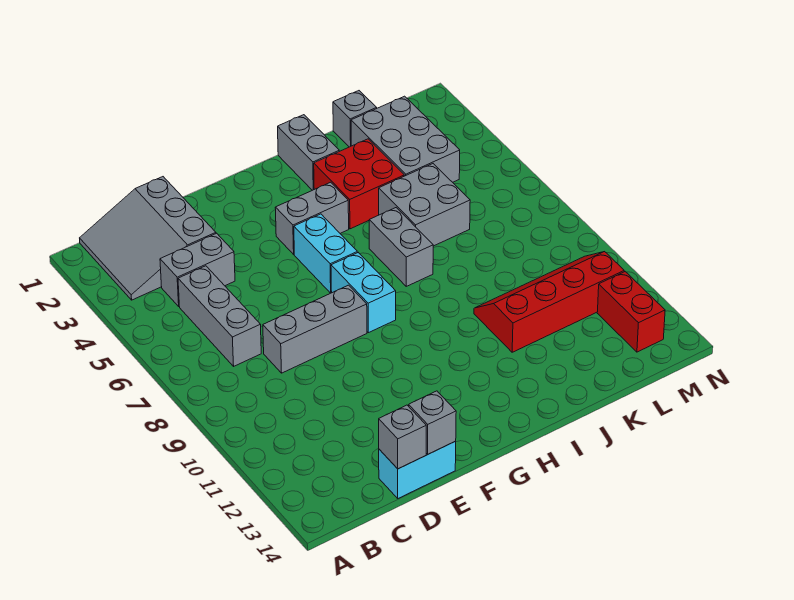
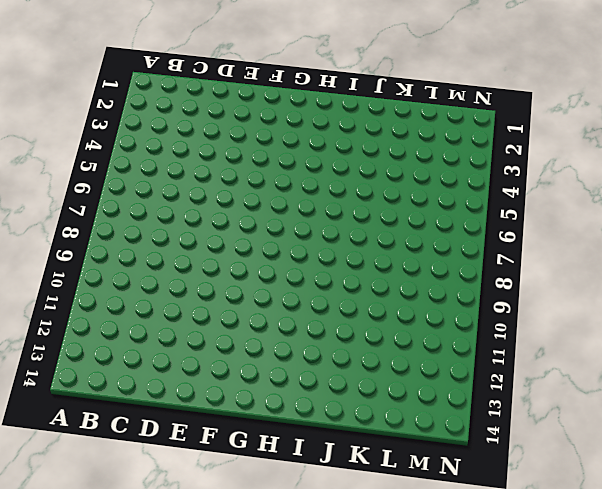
none -> grey slope B1:D3 level 1 top D
none -> grey brick C4:D4 level 1
none -> grey brick C5:C7 level 1

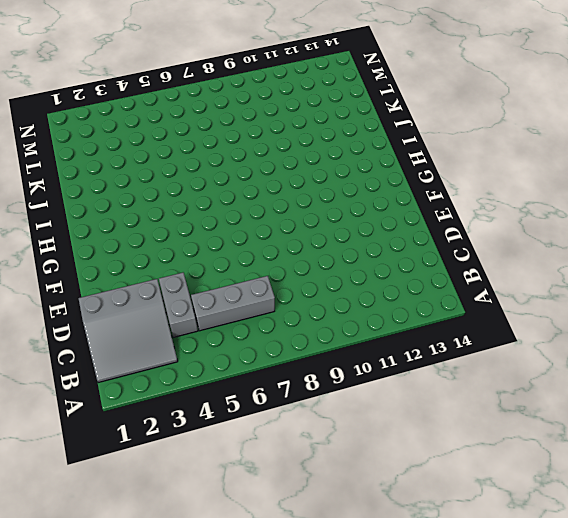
none -> grey brick D8:F8 level 1
none -> cyan brick D14:E14 level 1
none -> grey brick G4:H4 level 1

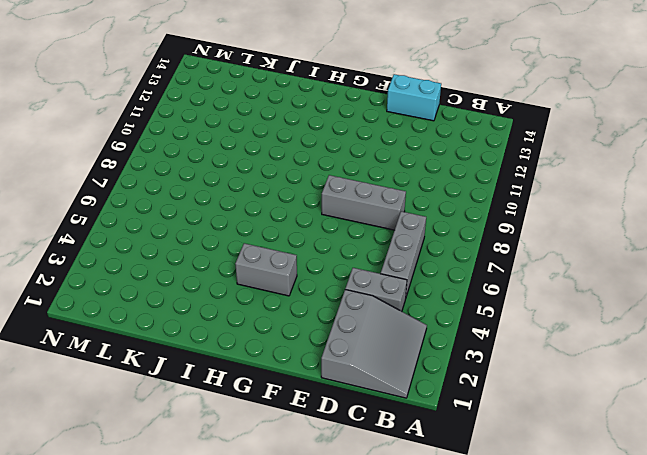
none -> cyan brick G5:G6 level 1
none -> cyan brick G7:G8 level 1
none -> grey brick I1:I2 level 1

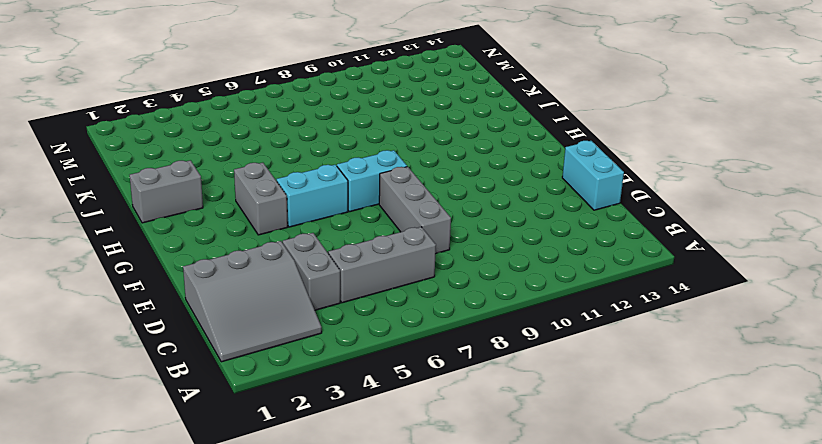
none -> red brick I3:J4 level 1
none -> grey brick I6:I7 level 1
none -> grey brick J5:K6 level 1

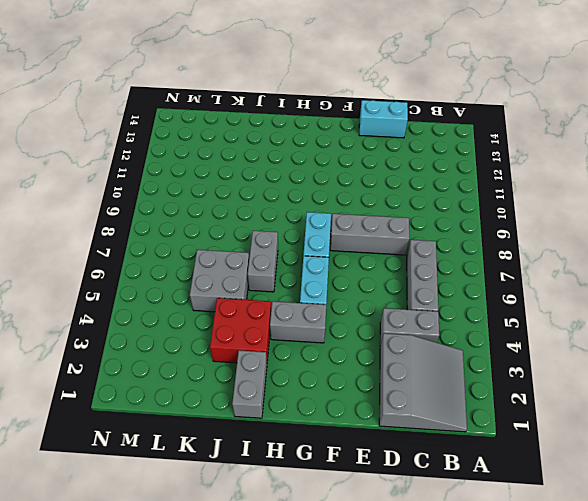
none -> red slope J10:M11 level 1 top 11
none -> grey brick K1 level 1
none -> grey brick K2:L4 level 1

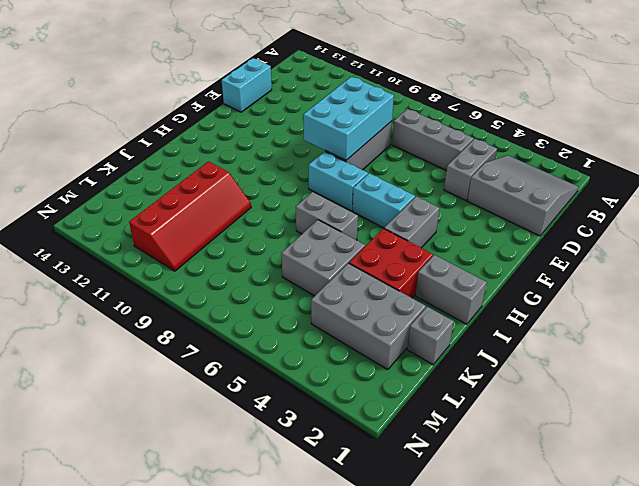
cyan brick D8:F9 level 2 -> none
none -> red brick M12:M13 level 1
none -> grey brick D14 level 2
none -> grey brick E14 level 2

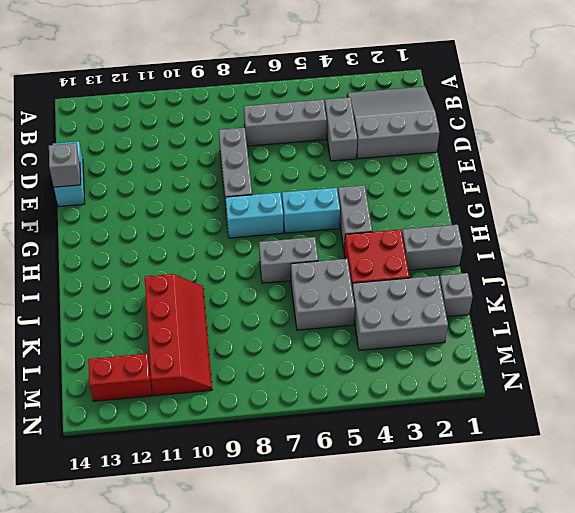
none -> grey brick D14 level 2

